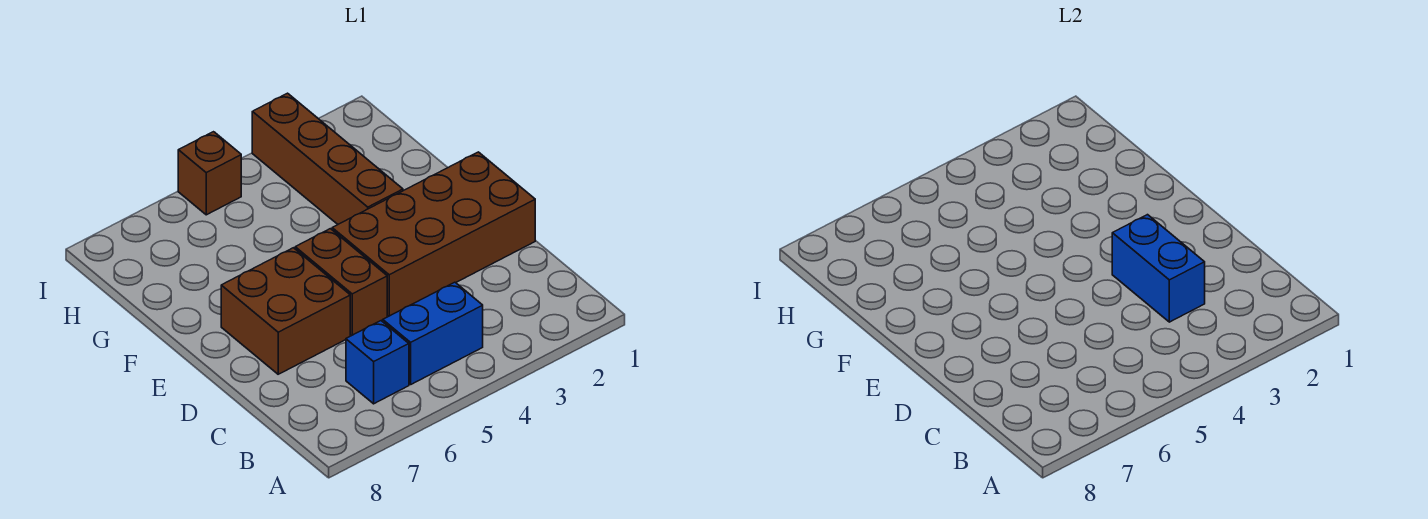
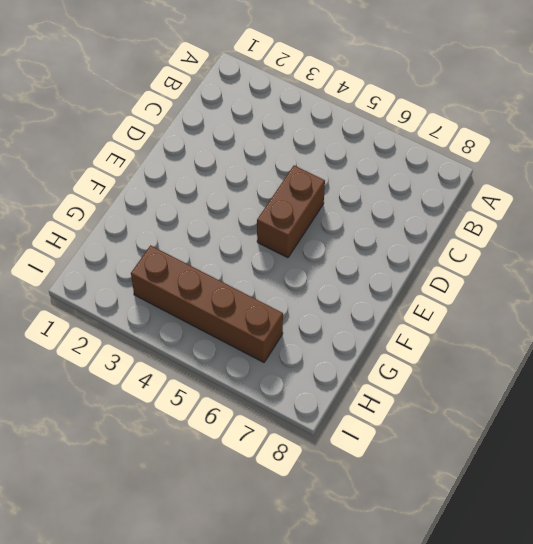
brown brick H3:H6 level 1 -> brown brick F3:I3 level 1
none -> blue brick B4:B5 level 1
none -> blue brick B6 level 1

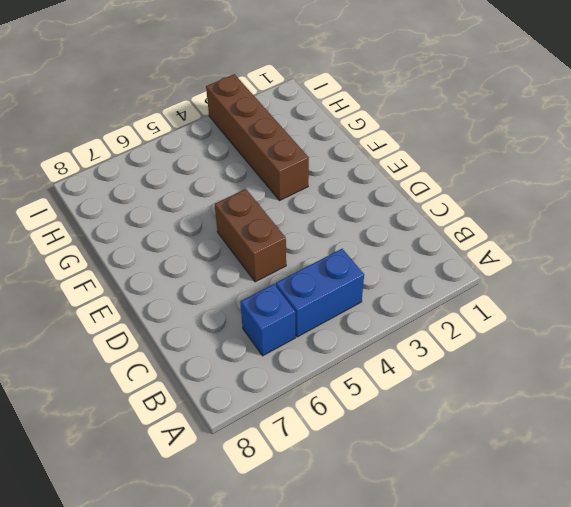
none -> brown brick D1:E4 level 1
none -> brown brick D6:E7 level 1

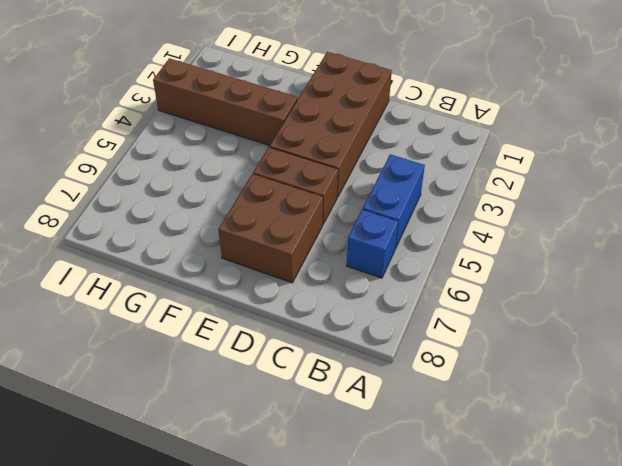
none -> brown brick I5 level 1
none -> blue brick C3:D3 level 2

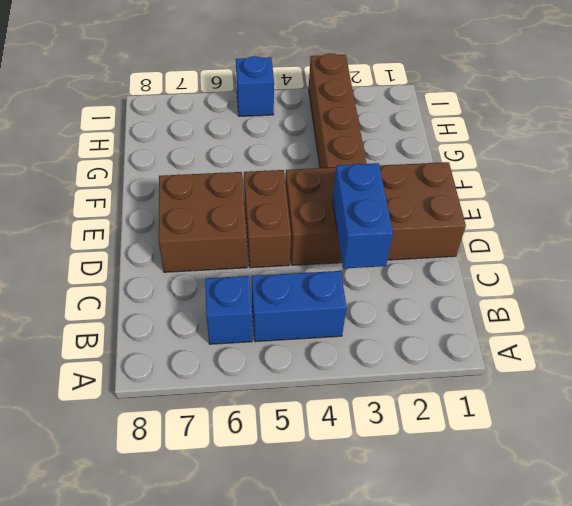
blue brick I5 level 1 -> brown brick I5 level 1

